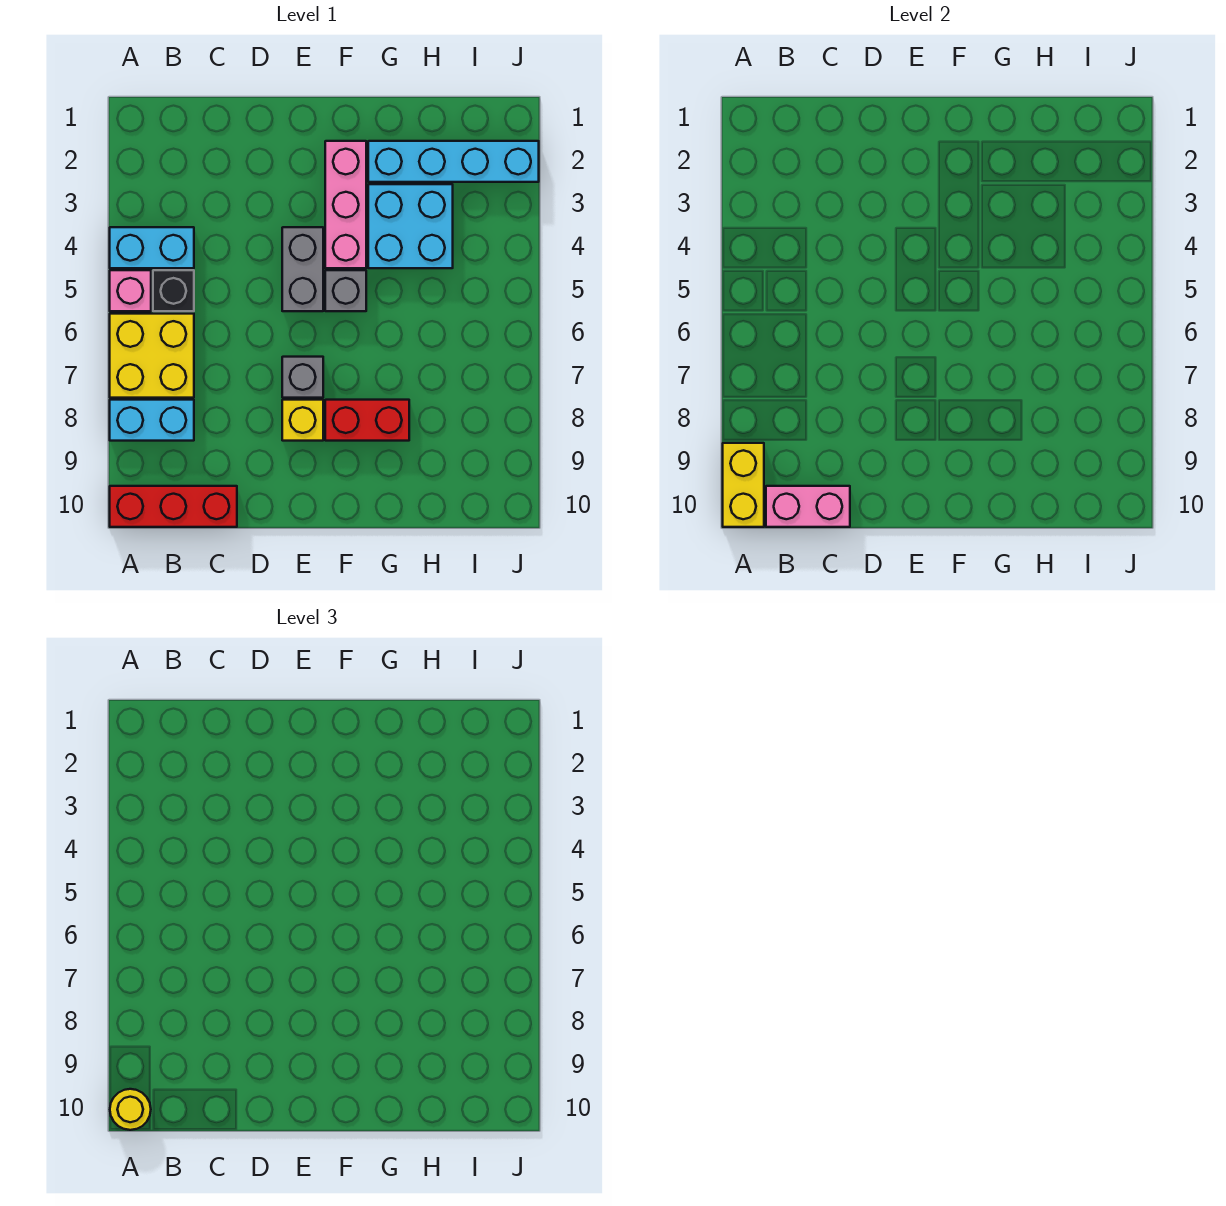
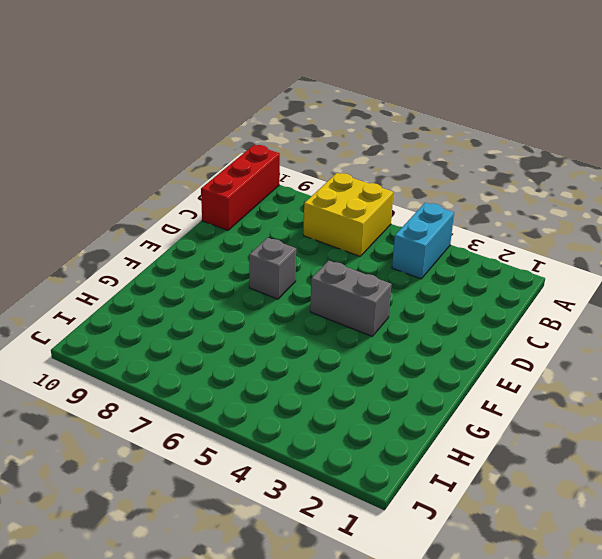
none -> pink brick A5 level 1
none -> cyan brick A8:B8 level 1
none -> black brick B5 level 1

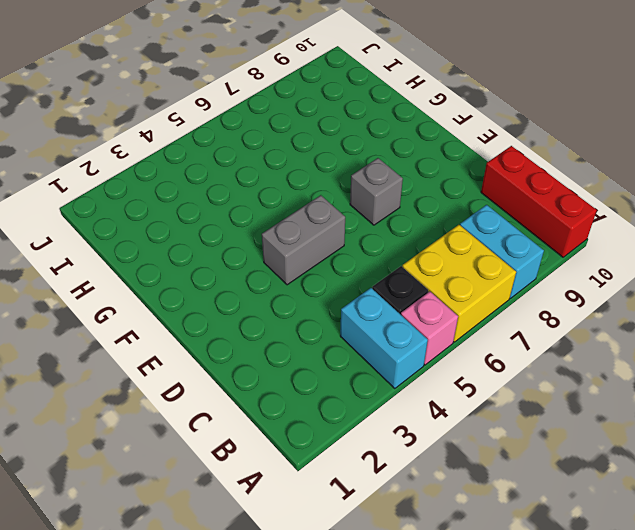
none -> yellow brick E8 level 1
none -> pink brick F2:F4 level 1
none -> grey brick F5 level 1

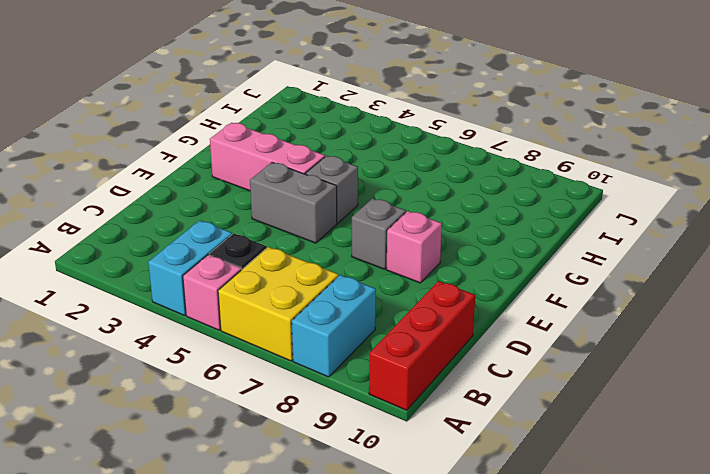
pink brick E8 level 1 -> yellow brick E8 level 1
none -> red brick F8:G8 level 1
none -> cyan brick G2:J2 level 1
none -> cyan brick G3:H4 level 1

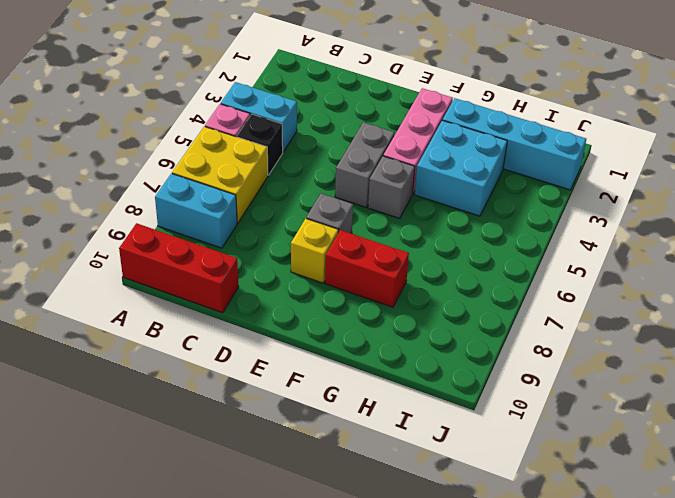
none -> yellow brick A9:A10 level 2
none -> pink brick B10:C10 level 2
none -> yellow round brick A10 level 3

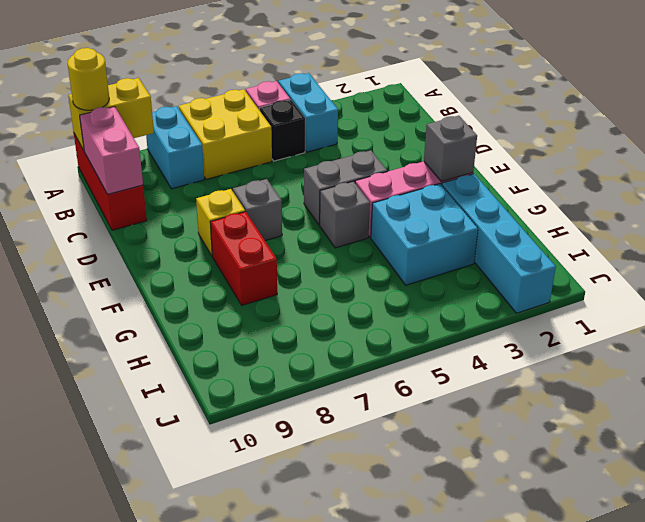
grey brick F2 level 2 -> none

